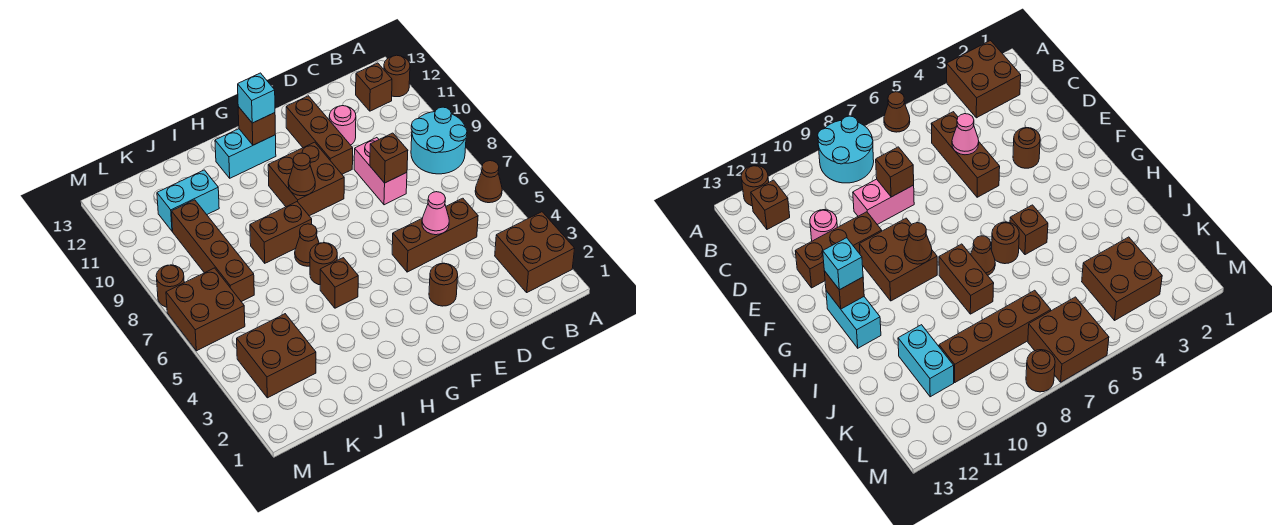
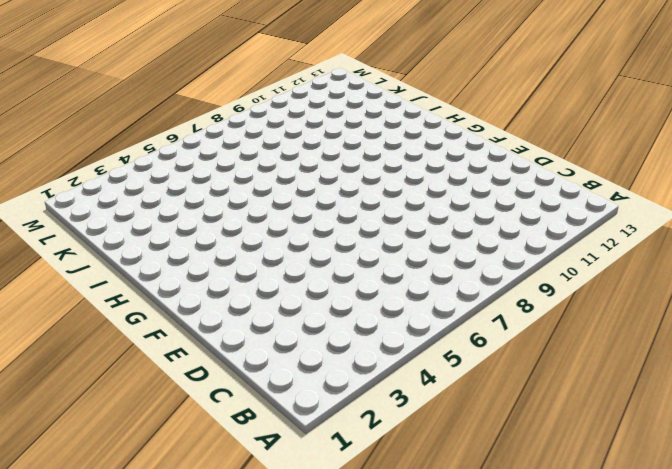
none -> brown brick A2:B3 level 1
none -> brown cone A6 level 1
none -> cyan round brick A8:B9 level 1

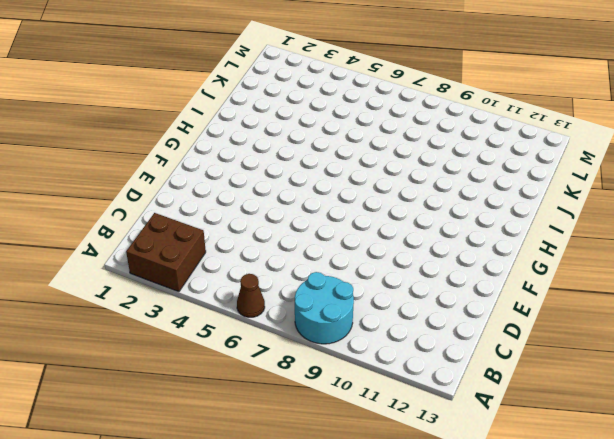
none -> brown round brick A12 level 1
none -> brown brick B12 level 1
none -> brown brick C5:E5 level 1

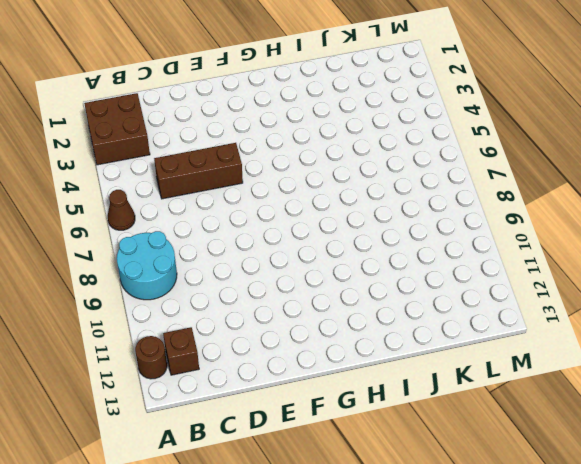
none -> pink brick D8:D9 level 1
none -> pink round brick D11 level 1
none -> brown round brick E3 level 1

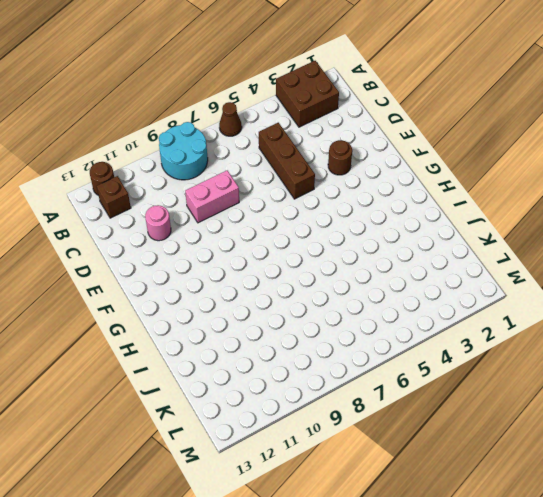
none -> brown brick E10:E12 level 1
none -> brown brick F9:G10 level 1
none -> cyan brick G12:H12 level 1

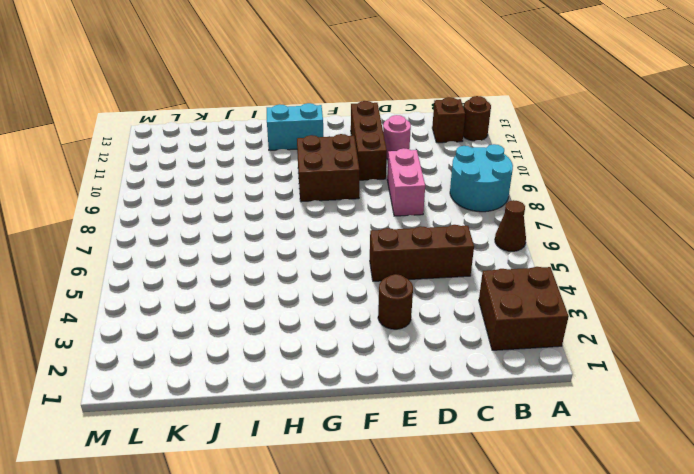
none -> brown brick H5 level 1
none -> brown round brick H6 level 1
none -> brown cone H7 level 1

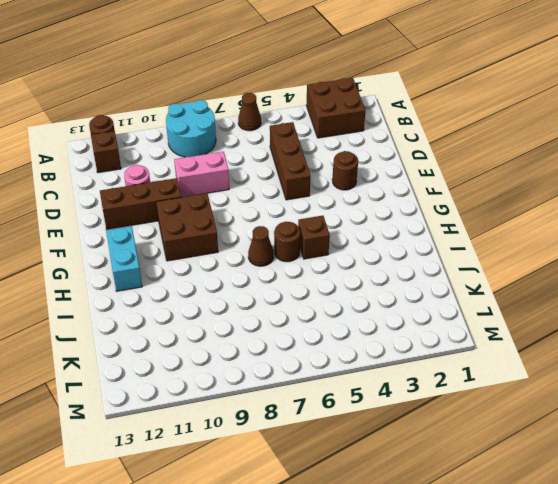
none -> brown brick H8:I8 level 1
none -> cyan brick J11:K11 level 1
none -> brown brick K3:L4 level 1

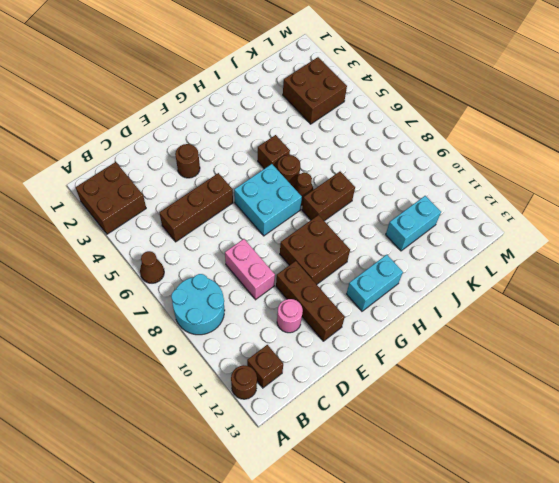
cyan brick F6:G7 level 1 -> none
none -> brown brick K7:K10 level 1
none -> brown brick L6:M7 level 1
none -> brown round brick M8 level 1

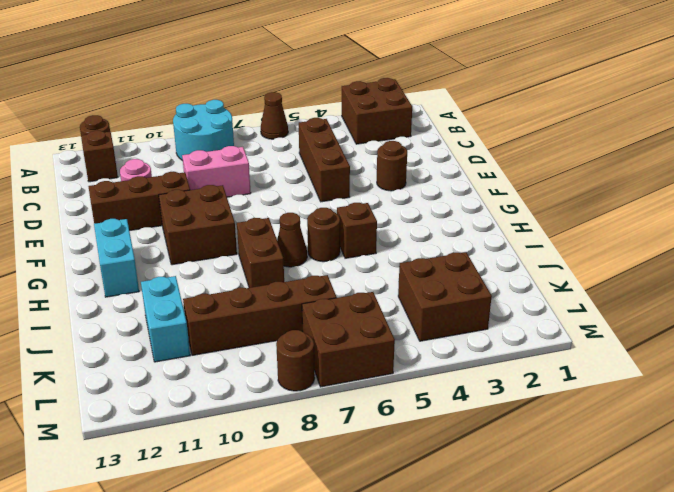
none -> pink cone D5 level 2
none -> brown brick D8 level 2
none -> brown cone G9 level 2

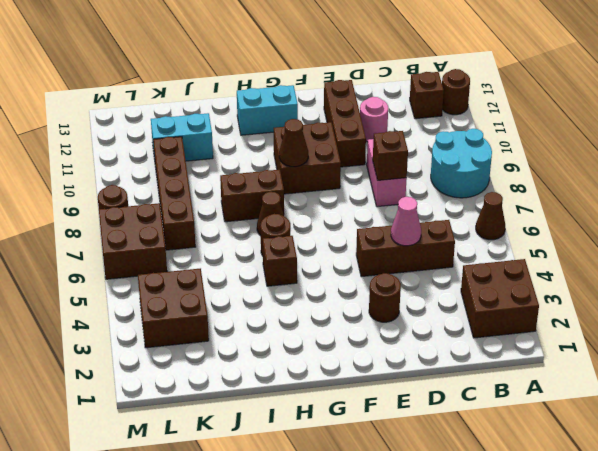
none -> brown brick G12 level 2
none -> cyan brick G12 level 3

